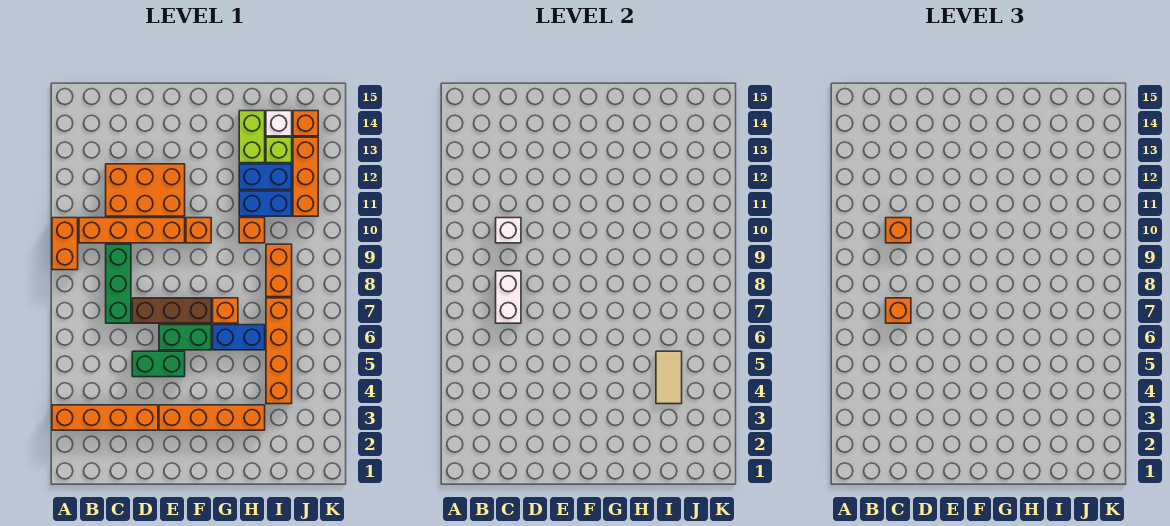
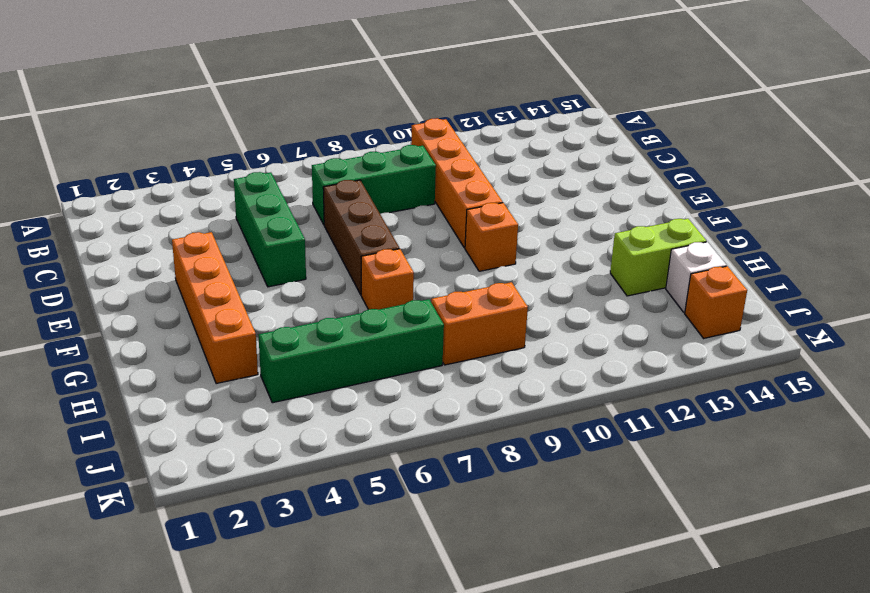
green brick C5:E5 level 1 -> green brick D5:E5 level 1
green brick I4:I7 level 1 -> orange brick I4:I7 level 1
none -> orange brick A3:D3 level 1
none -> orange brick A9:A10 level 1
none -> orange brick C11:E12 level 1

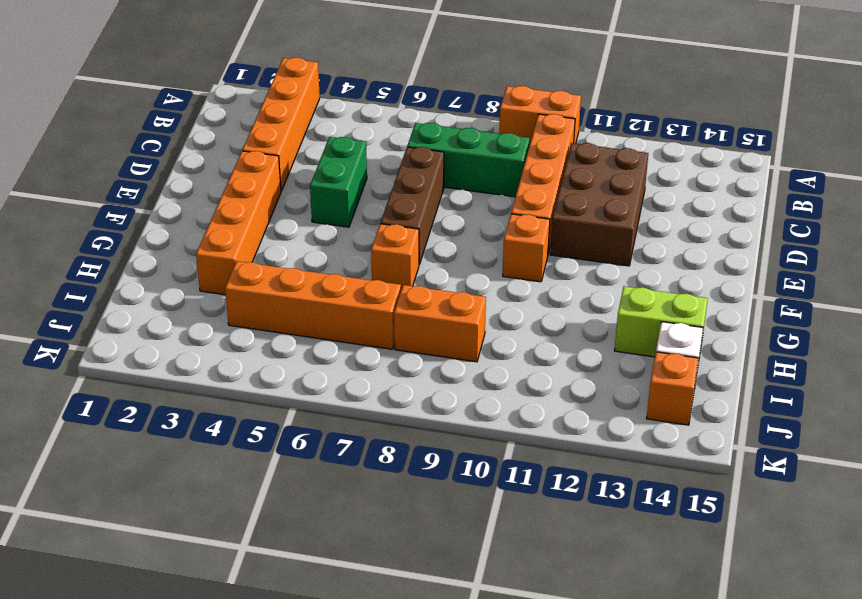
brown brick C11:E12 level 1 -> orange brick C11:E12 level 1
none -> green brick E6:F6 level 1
none -> blue brick G6:H6 level 1
none -> orange brick H10 level 1

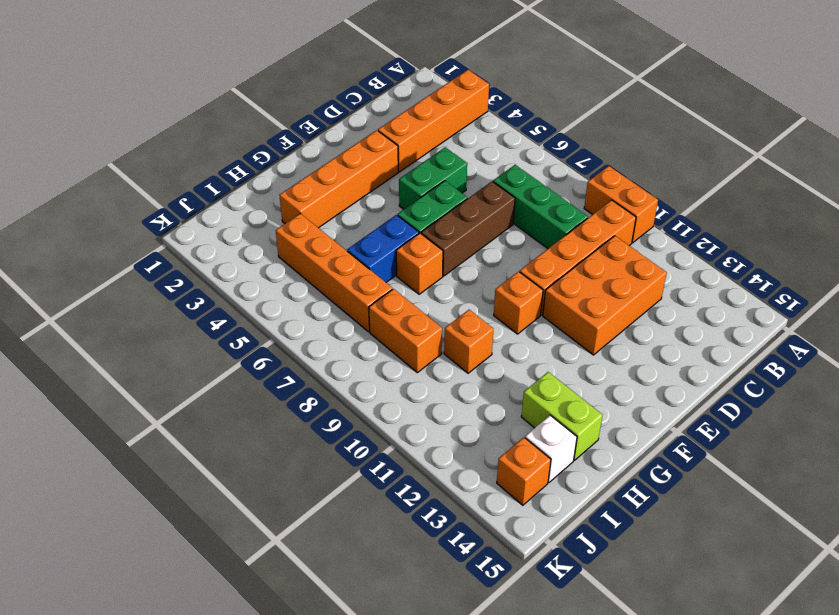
none -> blue brick H11:I11 level 1
none -> blue brick H12:I12 level 1
none -> lime brick I13 level 1

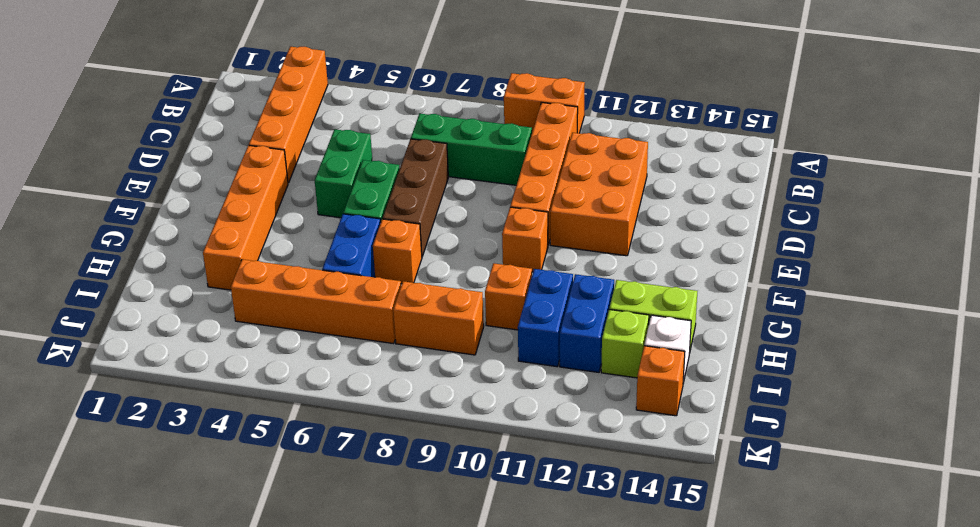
none -> orange brick J11:J13 level 1
none -> white brick C7:C8 level 2
none -> white brick C10 level 2

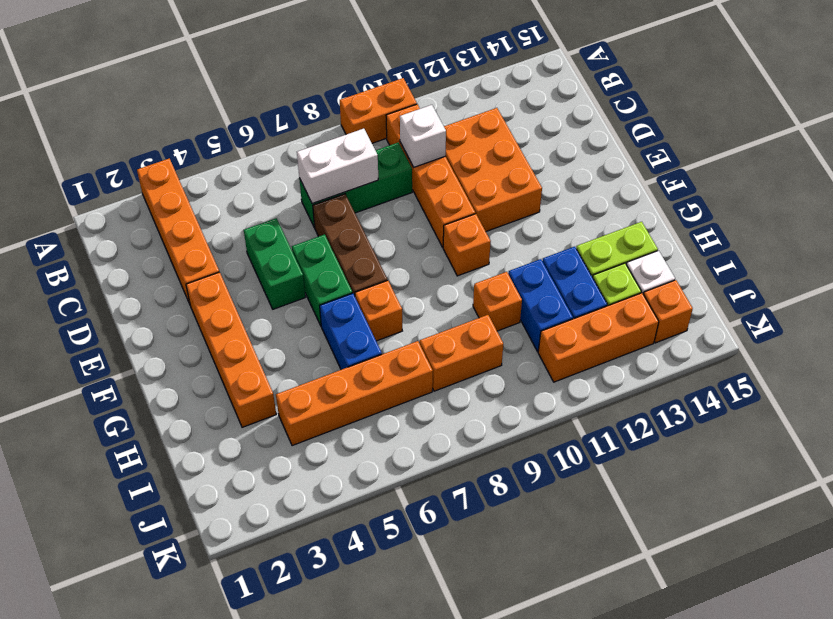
none -> tan tile I4:I5 level 2
none -> orange brick C7 level 3
none -> orange brick C10 level 3

